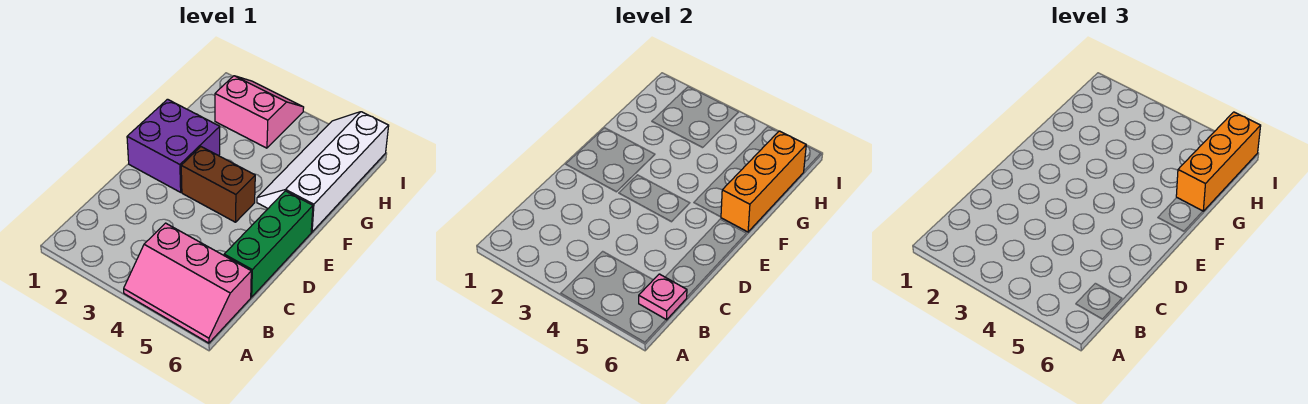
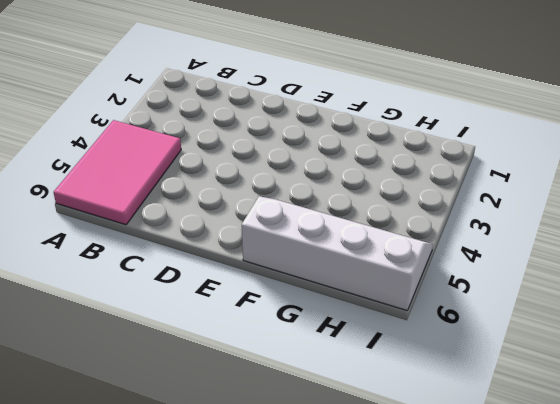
pink tile A4:B6 level 1 -> pink slope A4:B6 level 1 top B
none -> green brick C6:E6 level 1
none -> purple brick E1:F2 level 1

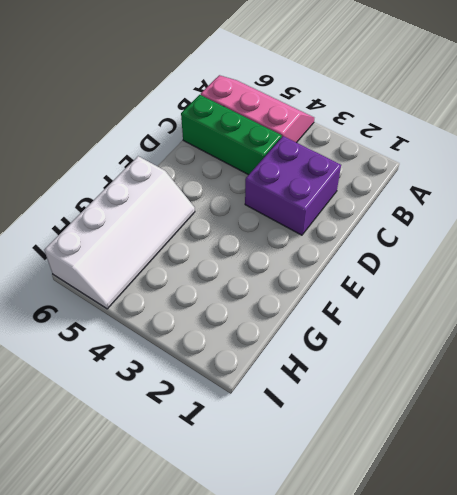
purple brick C2:D3 level 1 -> purple brick E1:F2 level 1
green brick C4:C6 level 1 -> green brick C6:E6 level 1
none -> brown brick E3:E4 level 1
none -> pink slope H2:I3 level 1 top H

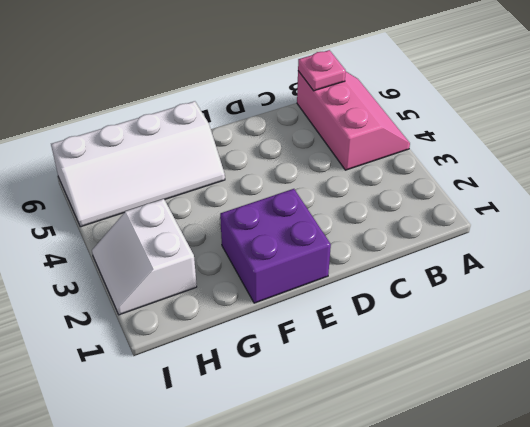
white slope H2:I3 level 1 top H -> pink slope H2:I3 level 1 top H
none -> green brick C6:E6 level 1
none -> brown brick E3:E4 level 1

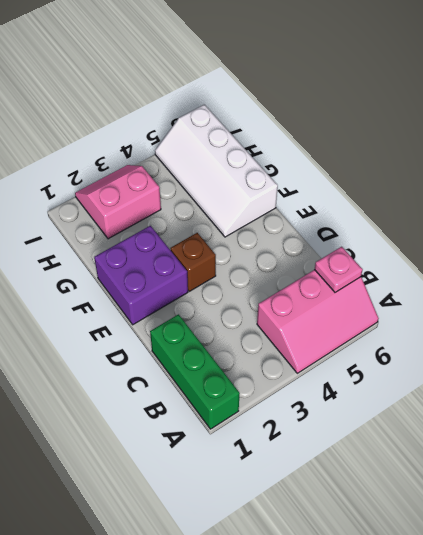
green brick A1:C1 level 1 -> green brick C6:E6 level 1
brown brick E3 level 1 -> brown brick E3:E4 level 1
none -> orange brick F6:H6 level 2
none -> orange brick G6:I6 level 3

